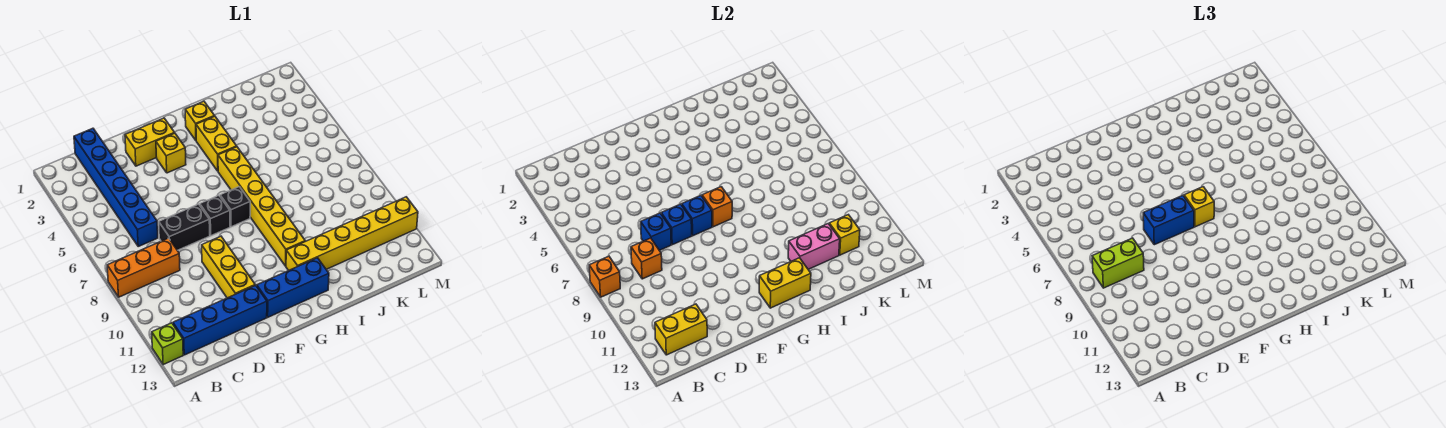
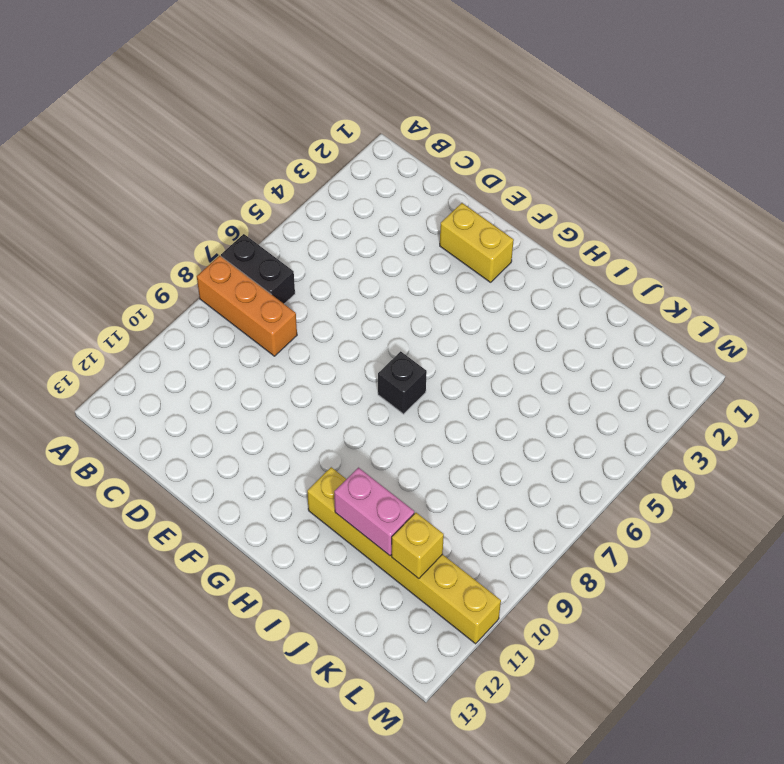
black brick A7:B7 level 1 -> black brick D7:E7 level 1
none -> lime brick A12 level 1
none -> blue brick B12:E12 level 1
none -> blue brick C1:C6 level 1

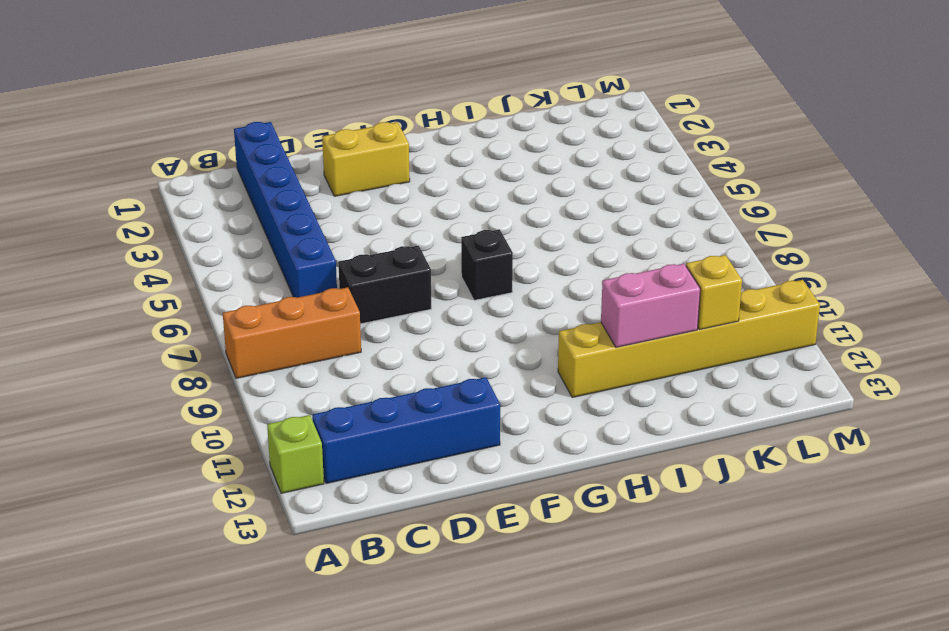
none -> yellow brick E9:E11 level 1
none -> yellow brick F3 level 1
none -> black brick F7 level 1

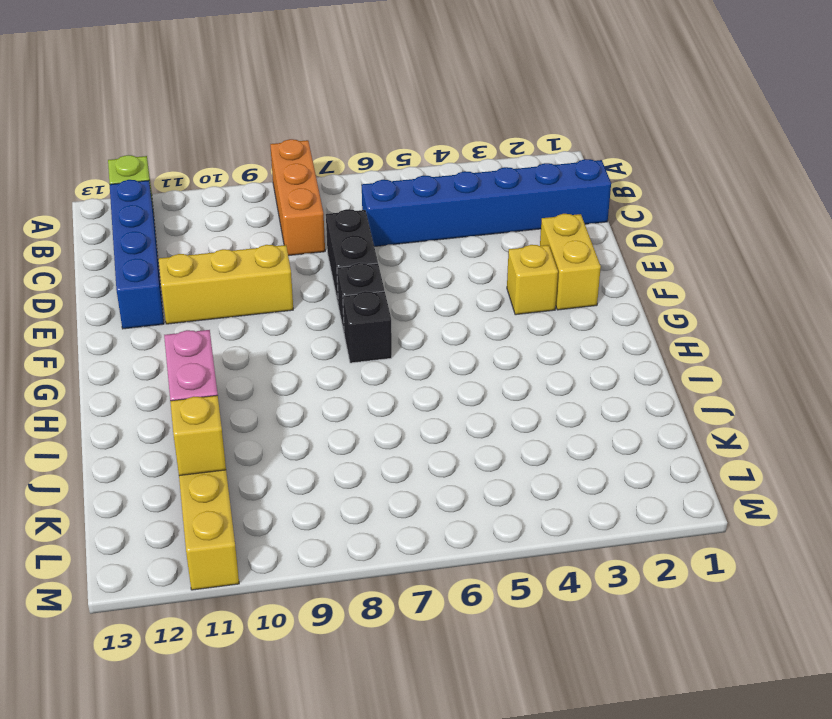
none -> blue brick F12:H12 level 1
none -> yellow brick H2 level 1
none -> yellow brick H3:H4 level 1

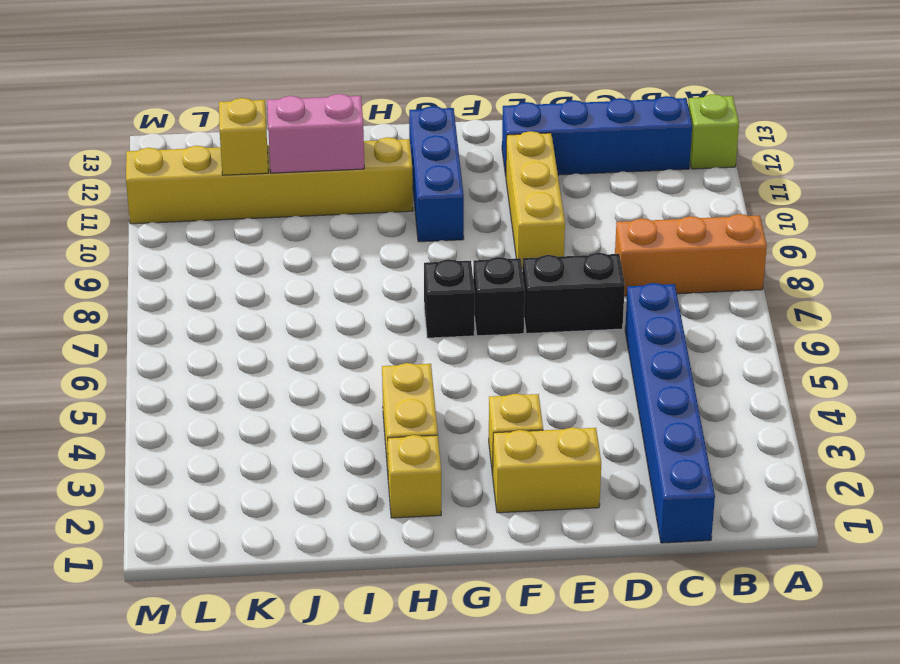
blue brick G10:G12 level 1 -> blue brick F12:H12 level 1
none -> yellow brick H5:H10 level 1
none -> orange brick A8 level 2
none -> yellow brick B12:C12 level 2

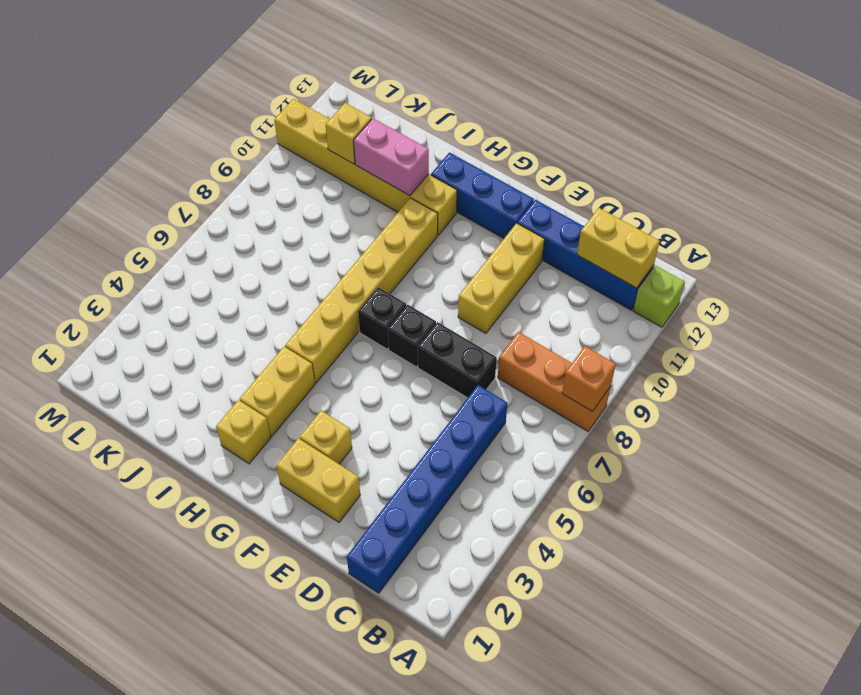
none -> orange brick C8 level 2
none -> blue brick D7 level 2
none -> blue brick E7 level 2

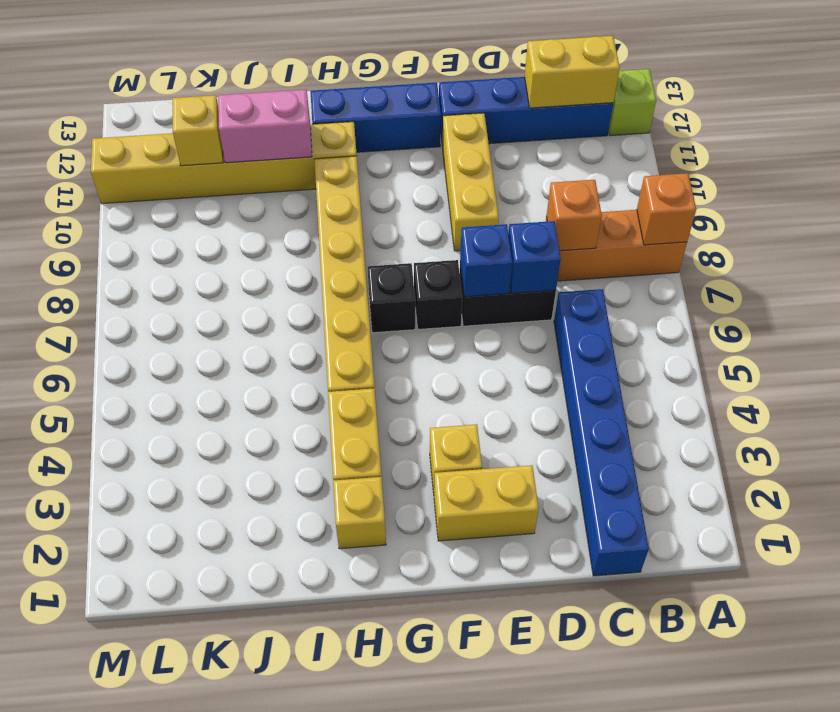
none -> blue brick F7 level 2
none -> orange brick G7 level 2
none -> yellow brick G12:H12 level 2

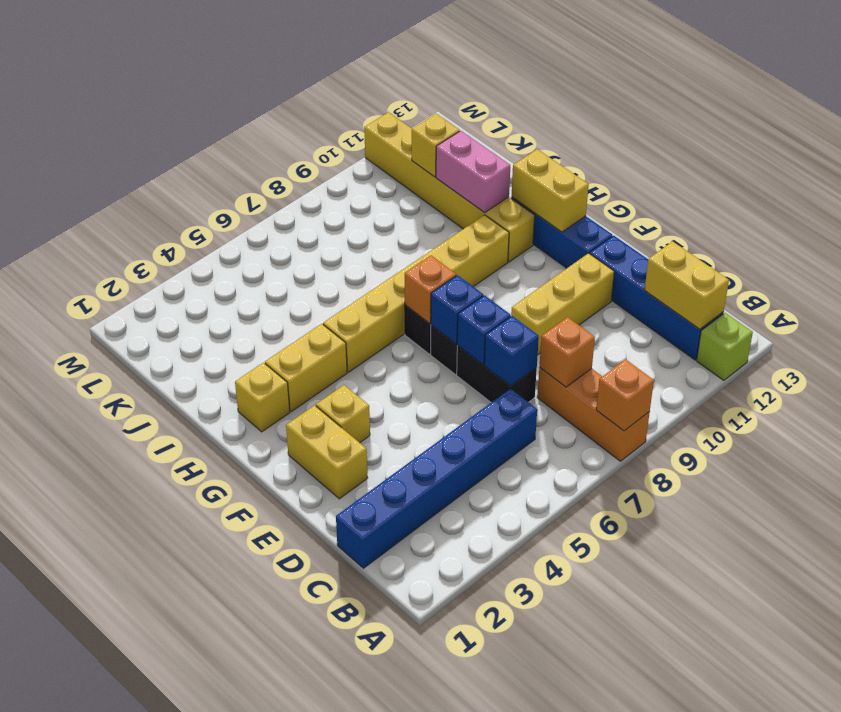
none -> lime brick B8:C8 level 3
none -> blue brick E7:F7 level 3
none -> yellow brick G7 level 3

